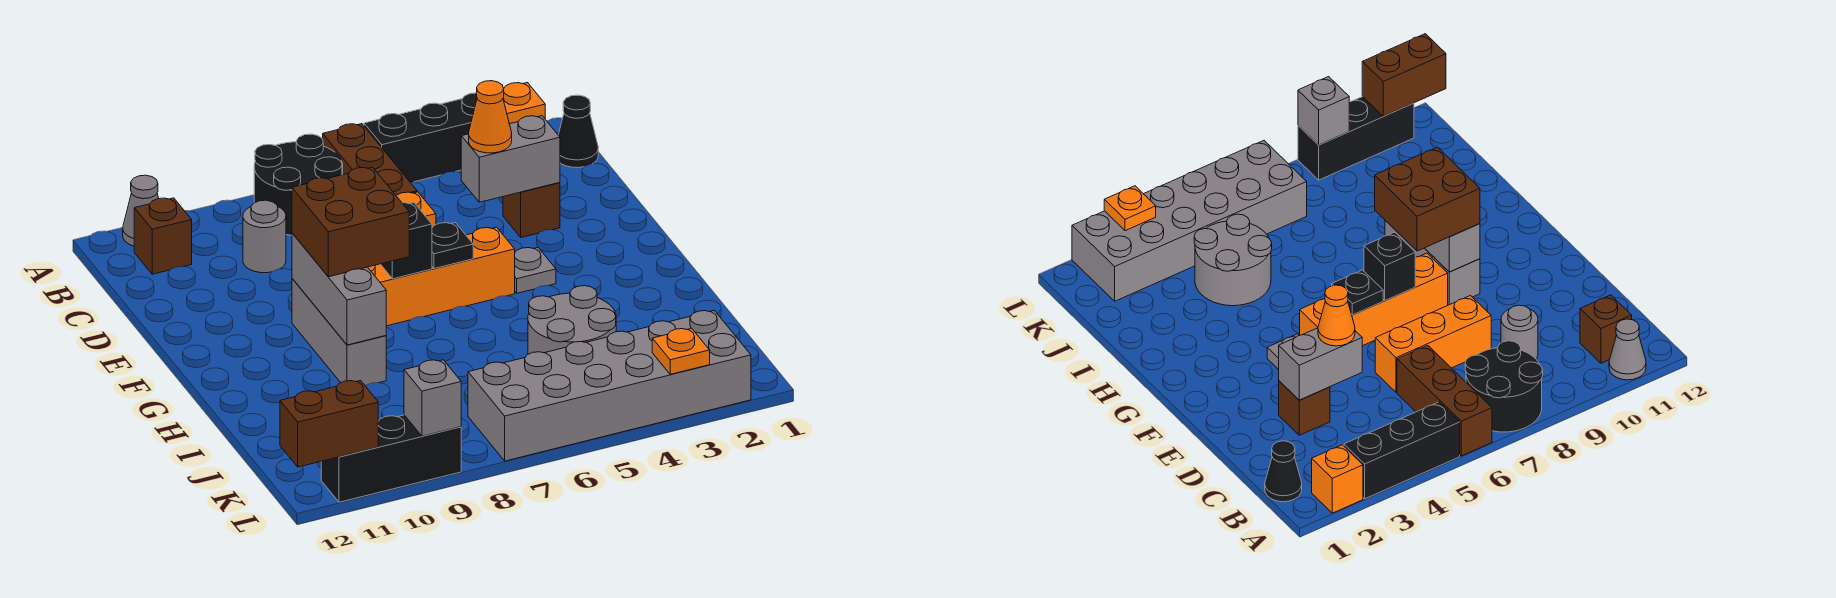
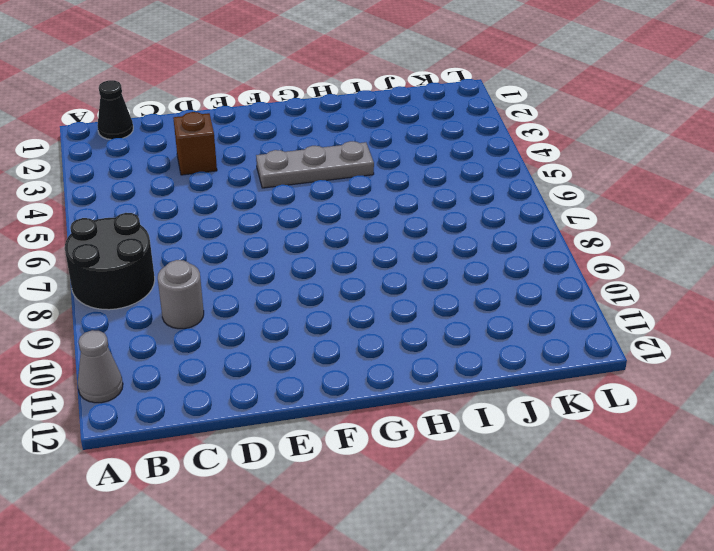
grey plate F4:H4 level 1 -> grey plate F4 level 1
none -> orange brick A2 level 1
none -> black brick A3:A5 level 1
none -> brown brick A6:C6 level 1

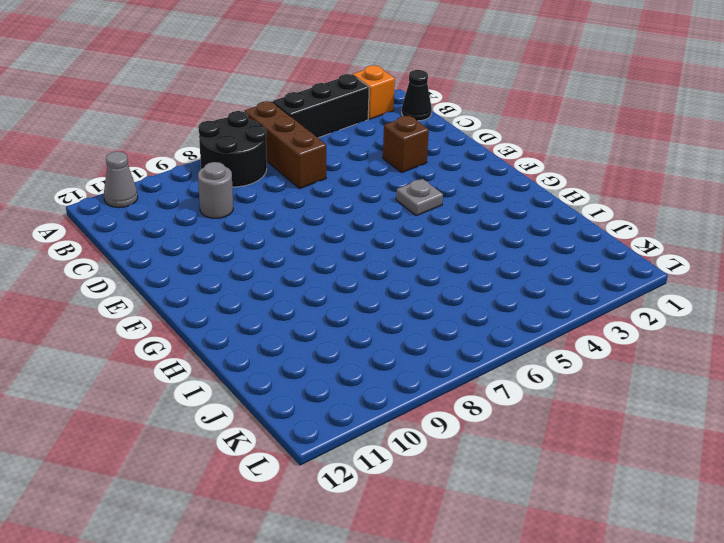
none -> brown brick B11 level 1
none -> orange brick D6:D8 level 1
none -> orange brick F5:F8 level 1

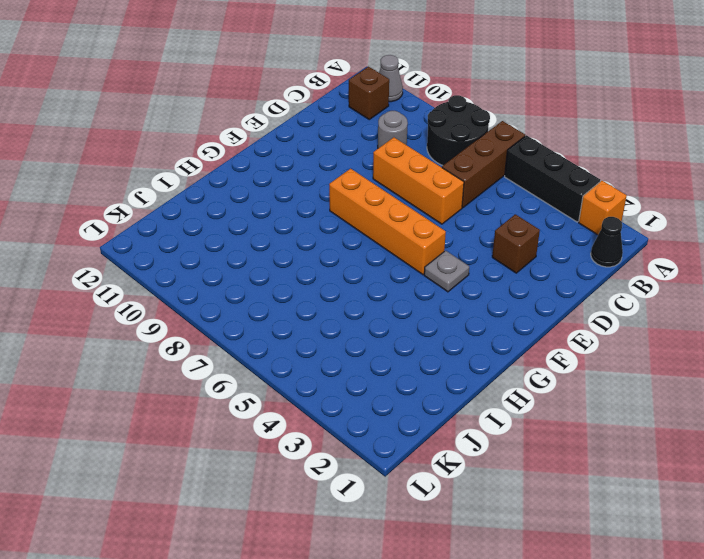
none -> grey brick F9:H9 level 1
none -> grey round brick I4:J5 level 1
none -> grey brick K2:L7 level 1

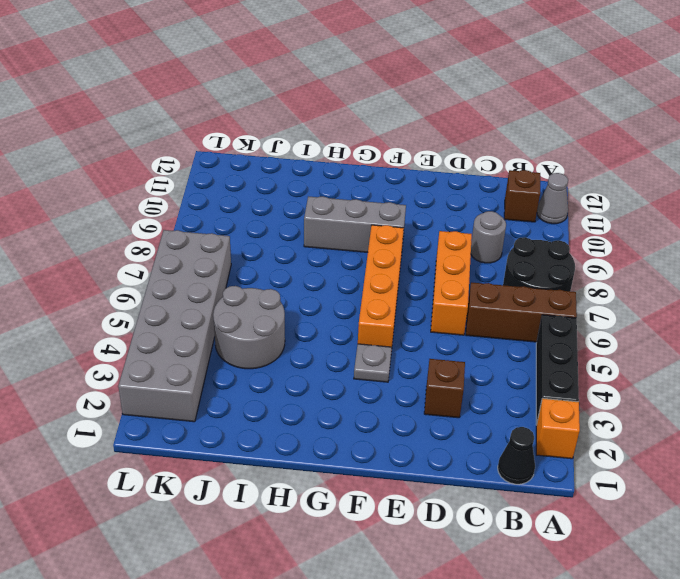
none -> black brick L9:L11 level 1
none -> grey brick D3:D4 level 2
none -> black plate F6 level 2

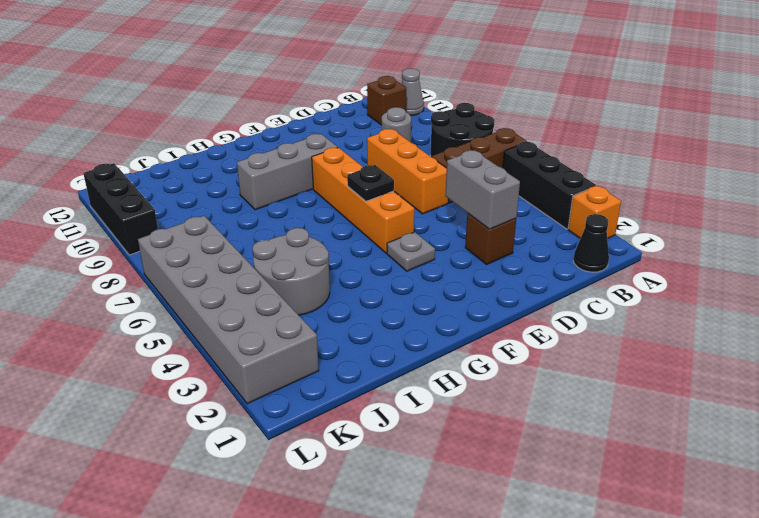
none -> black brick F7 level 2
none -> grey brick F9:H9 level 2
none -> orange plate L3 level 2

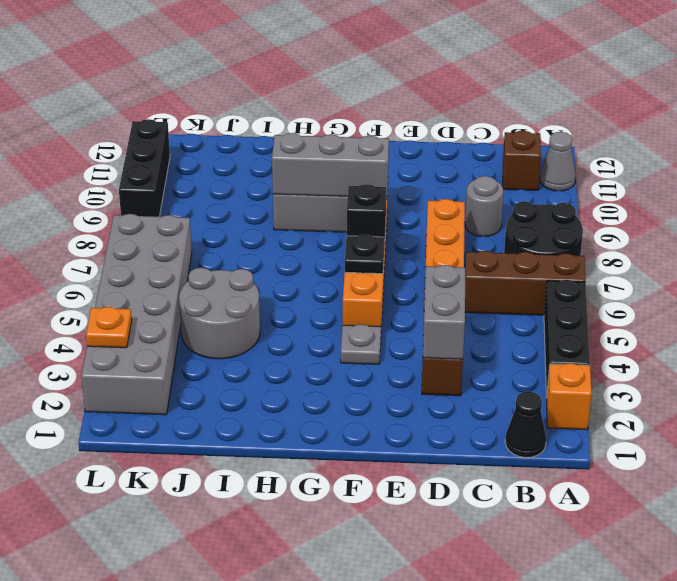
none -> grey brick L9 level 2
none -> brown brick L11:L12 level 2
none -> orange cone D4 level 3

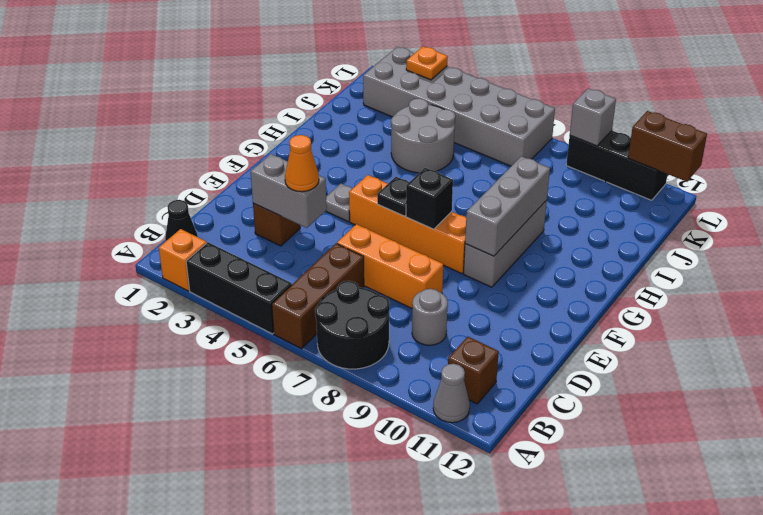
none -> brown brick F8:G9 level 3

